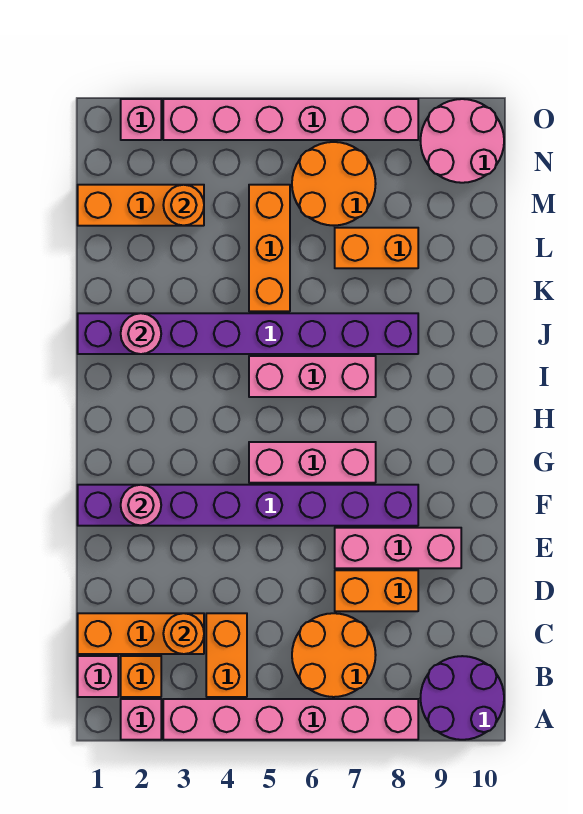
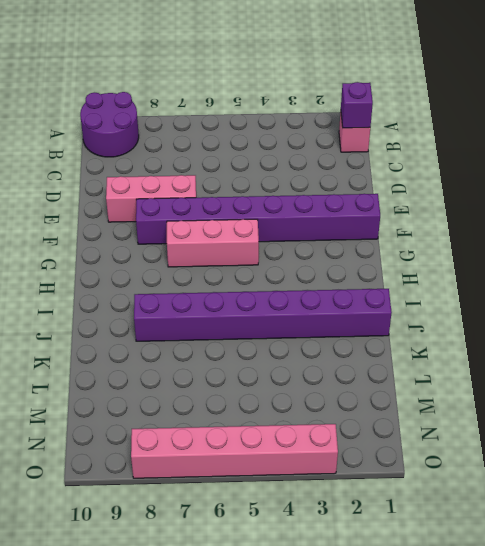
purple brick B1 level 2 -> none
none -> pink brick A2 level 1
none -> pink brick A3:A8 level 1
none -> orange brick B2 level 1

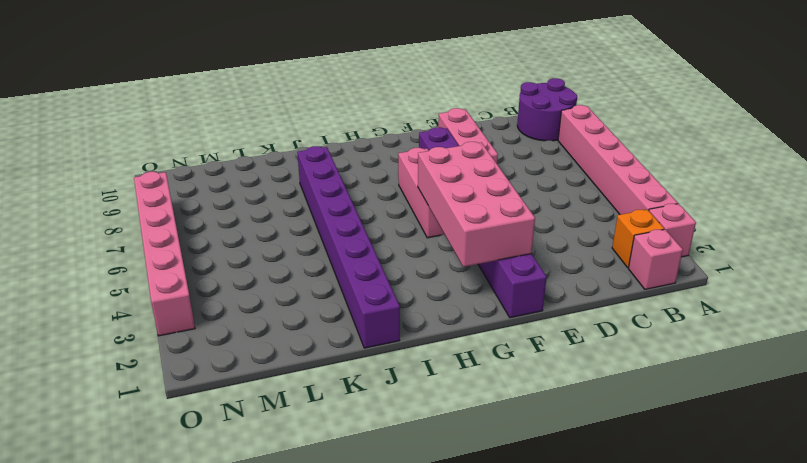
pink brick F2:G5 level 2 -> pink round brick F2 level 2
none -> orange brick B4:C4 level 1
none -> orange round brick B6:C7 level 1
none -> orange brick C1:C3 level 1

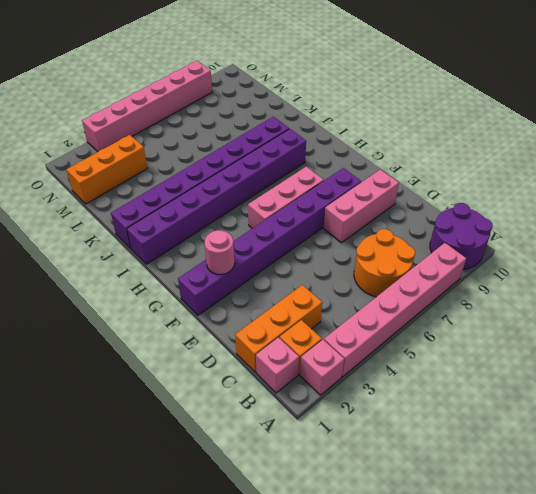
purple brick I1:I8 level 1 -> pink brick I5:I7 level 1
none -> orange brick B4:C4 level 1
none -> orange brick D7:D8 level 1
none -> orange brick K5:M5 level 1

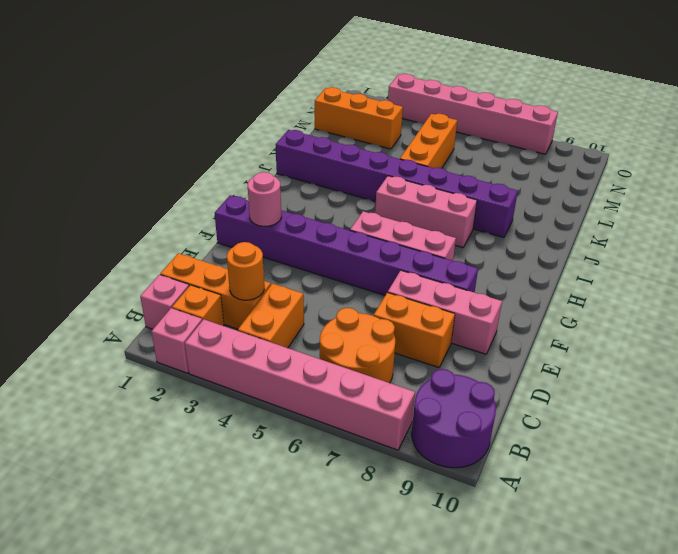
none -> orange brick L7:L8 level 1
none -> orange round brick M6:N7 level 1
none -> pink round brick N9:O10 level 1

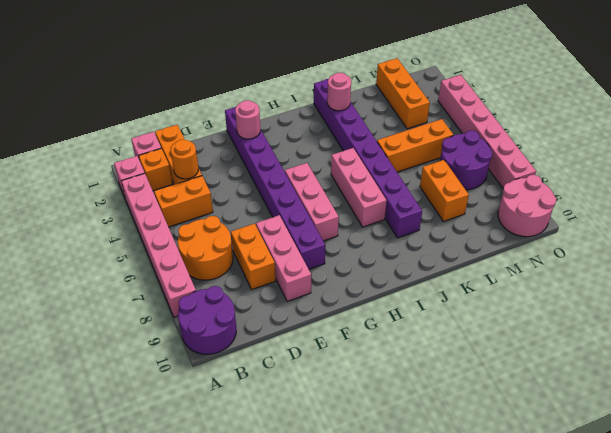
purple round brick M6:N7 level 1 -> orange round brick M6:N7 level 1
none -> pink brick O2 level 1
none -> orange round brick M3 level 2

